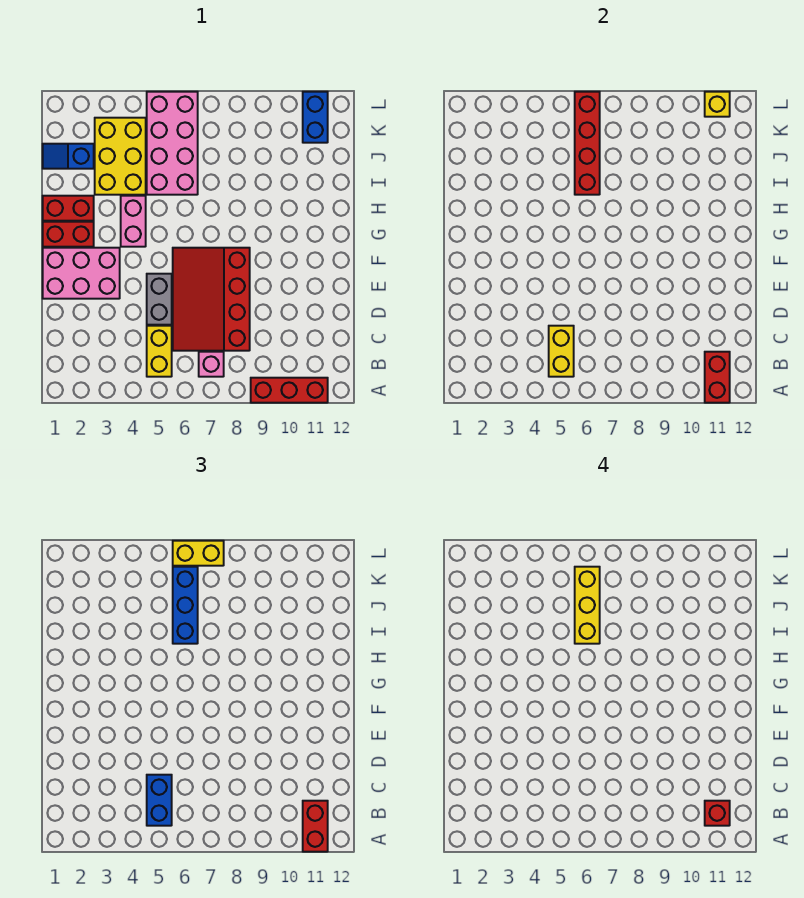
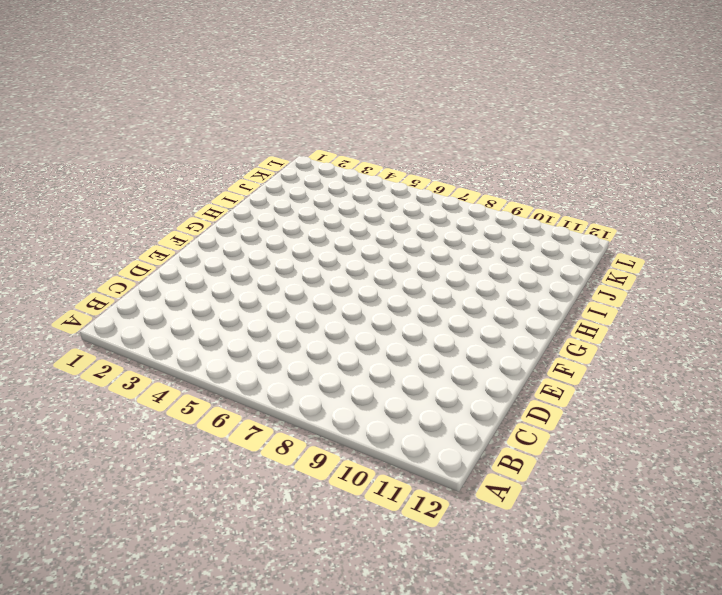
none -> red brick A9:A11 level 1
none -> yellow brick B5:C5 level 1
none -> pink brick B7 level 1

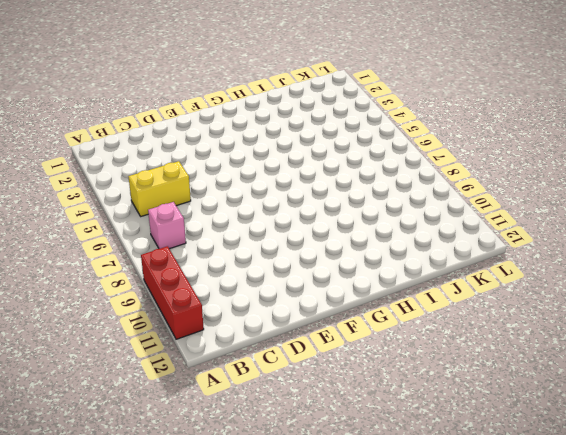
none -> red slope C6:F8 level 1 top 8
none -> grey brick D5:E5 level 1
none -> pink brick E1:F3 level 1

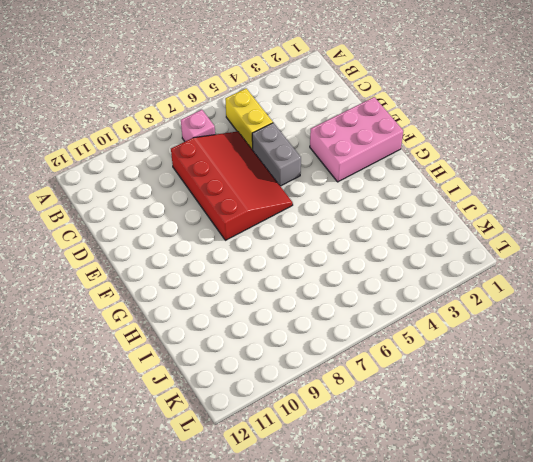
none -> red brick A9:A11 level 1
none -> red brick G1:G2 level 1
none -> pink brick G4:H4 level 1

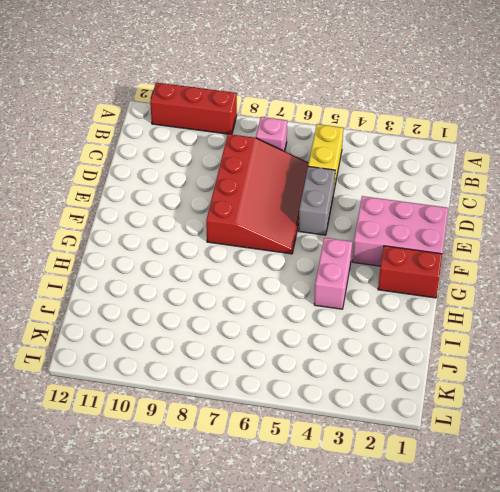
none -> red brick H1:H2 level 1
none -> yellow brick I3:K4 level 1
none -> pink brick I5:L6 level 1

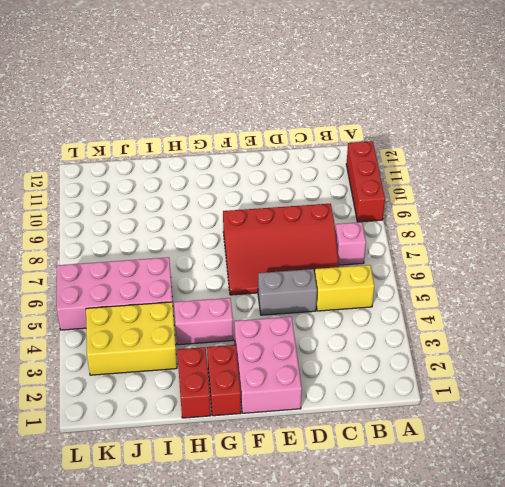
none -> blue slope J1:J2 level 1 top 2
none -> blue brick K11:L11 level 1
none -> red brick A11:B11 level 2

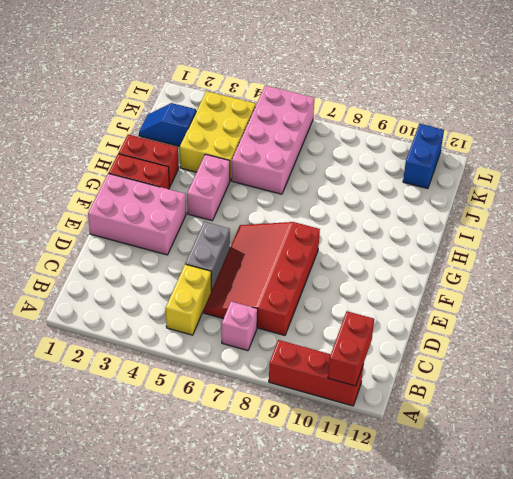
none -> yellow brick B5:C5 level 2
none -> red brick I6:L6 level 2
none -> yellow brick L11 level 2

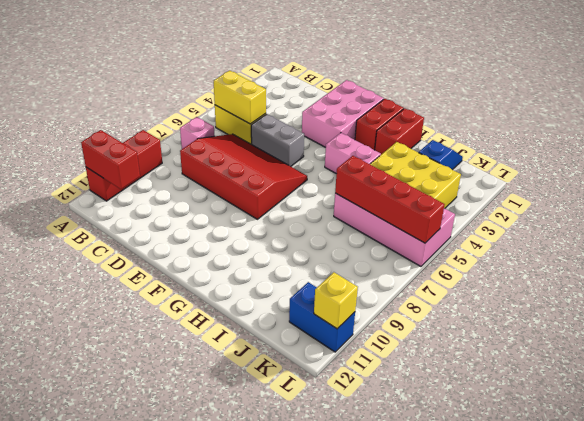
none -> red brick A11:B11 level 3
none -> blue brick B5:C5 level 3
none -> blue brick I6:K6 level 3

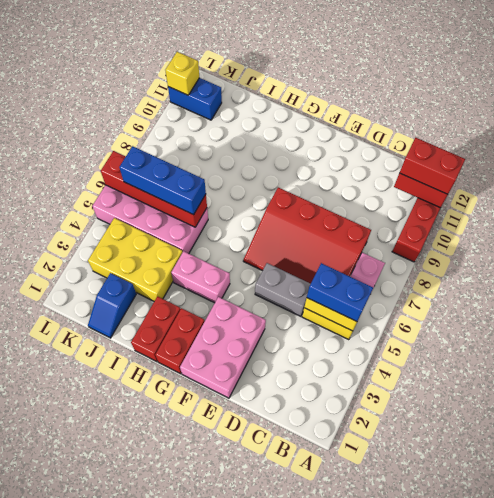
none -> yellow brick L6:L7 level 3
none -> red brick B11 level 4
none -> yellow brick I6:K6 level 4

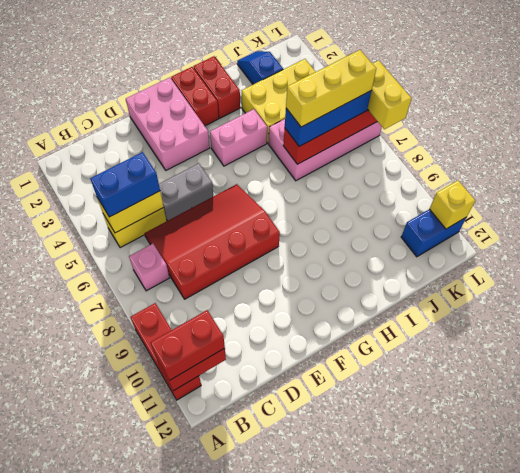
none -> red brick B11 level 4

